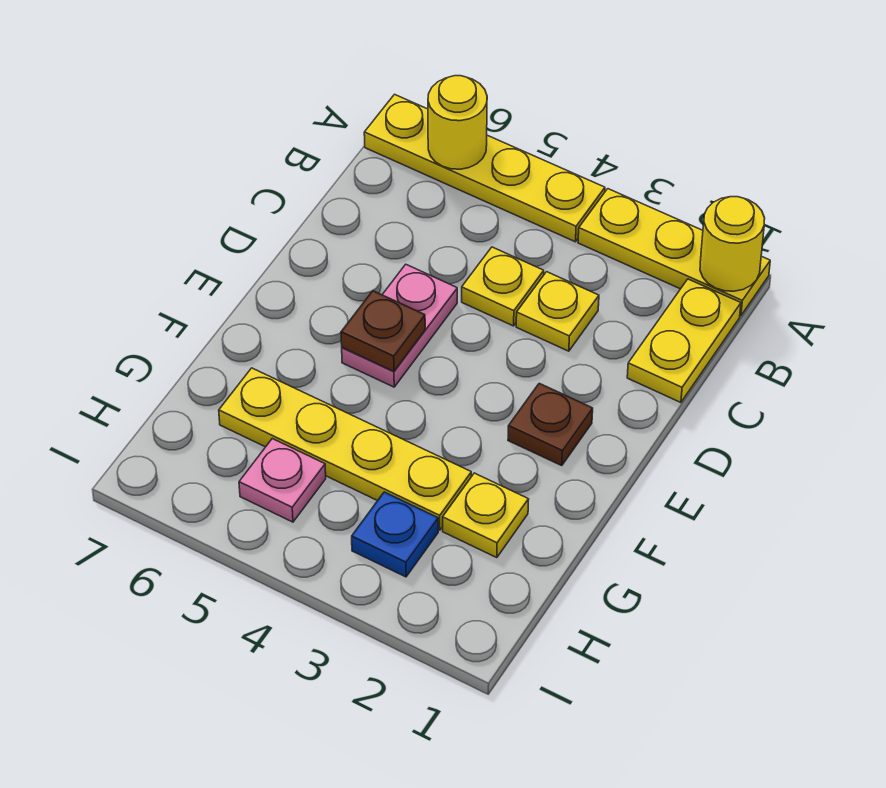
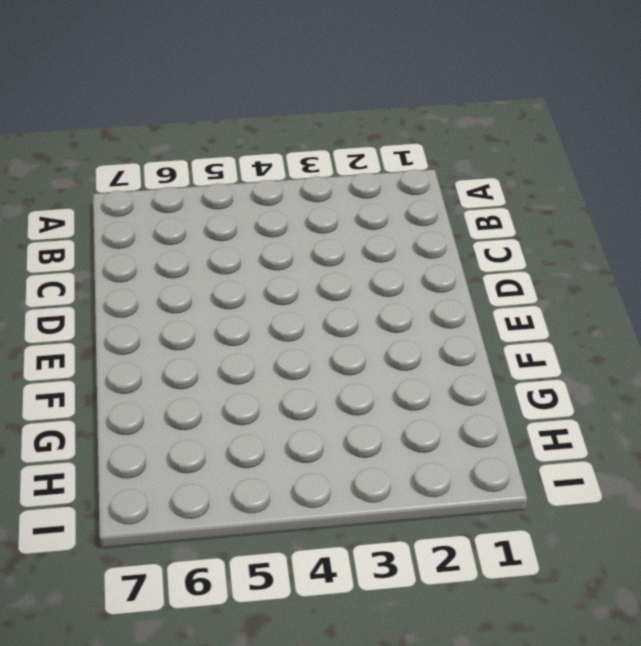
none -> yellow plate A1:A3 level 1
none -> yellow plate A4:A7 level 1
none -> yellow plate B1:C1 level 1

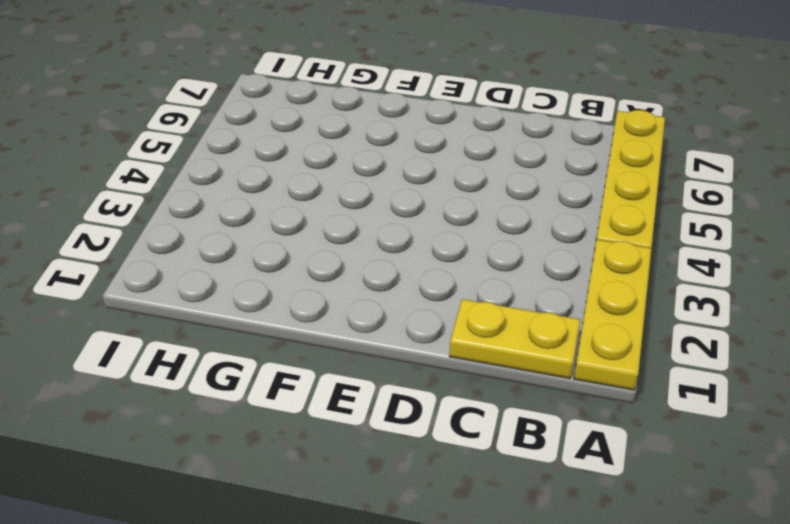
none -> yellow plate C3 level 1
none -> yellow plate C4 level 1
none -> pink plate D5:E5 level 1

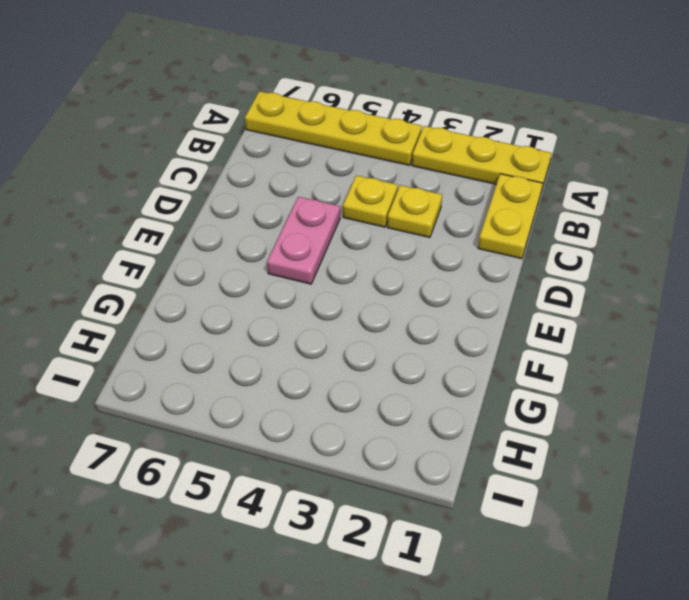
none -> brown plate E2 level 1
none -> yellow plate G2 level 1
none -> yellow plate G3:G6 level 1

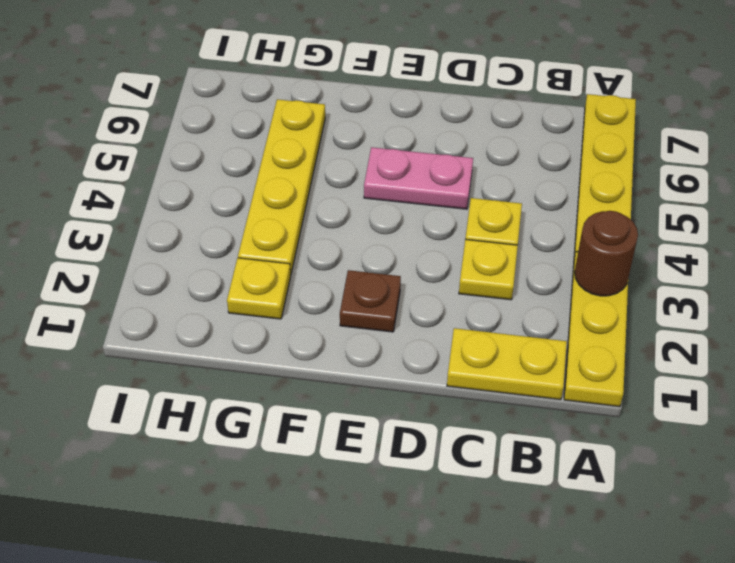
brown round brick A3 level 2 -> none
none -> blue plate H3 level 1
none -> pink plate H5 level 1
none -> yellow round brick A1 level 2

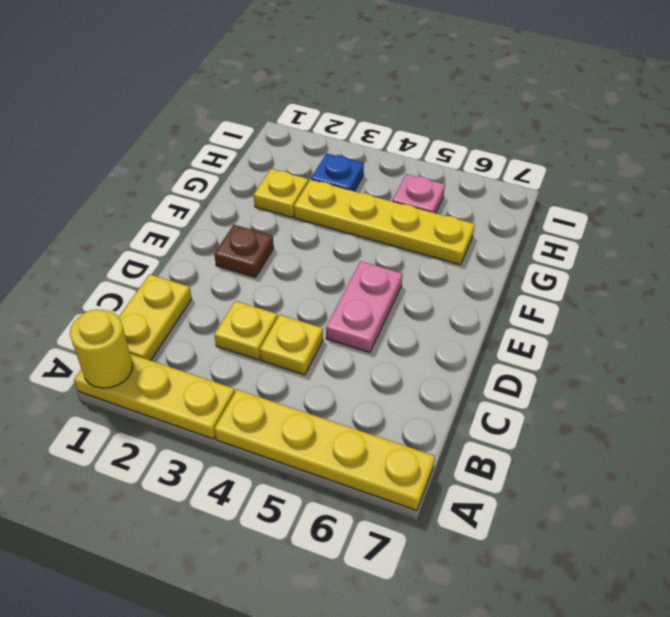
none -> yellow round brick A6 level 2
none -> brown plate E5 level 2

